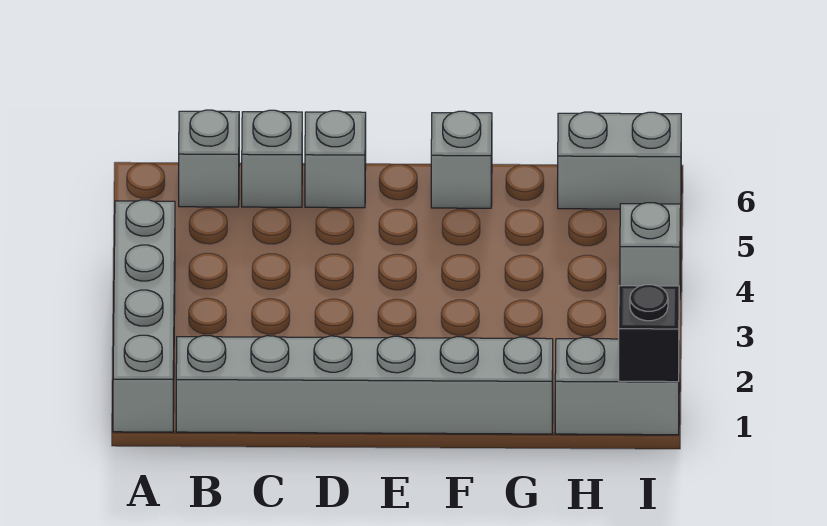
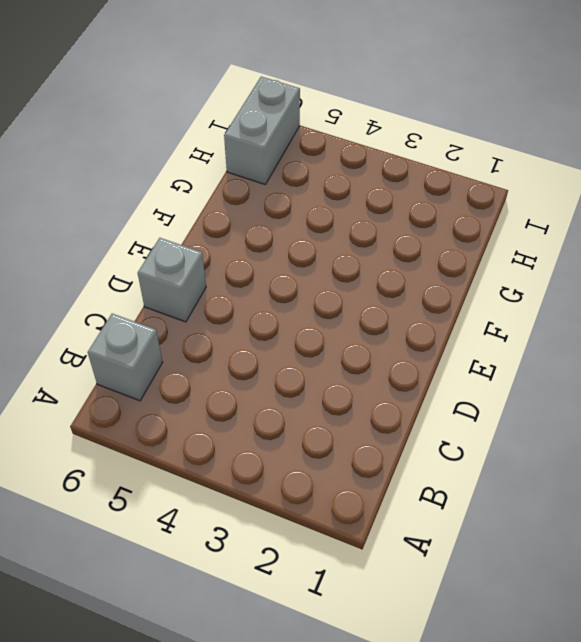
none -> grey brick A1:A4 level 1
none -> grey brick B1:G1 level 1

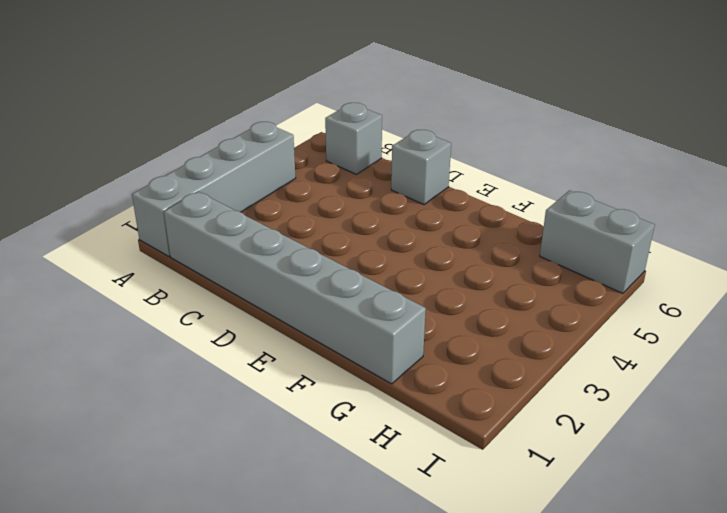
none -> grey brick C6 level 1
none -> grey brick F6 level 1

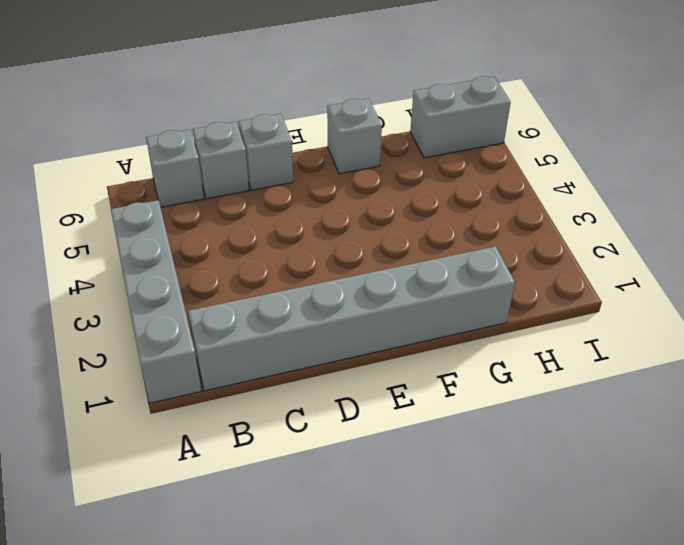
none -> grey brick H1:I1 level 1
none -> grey brick I4 level 1

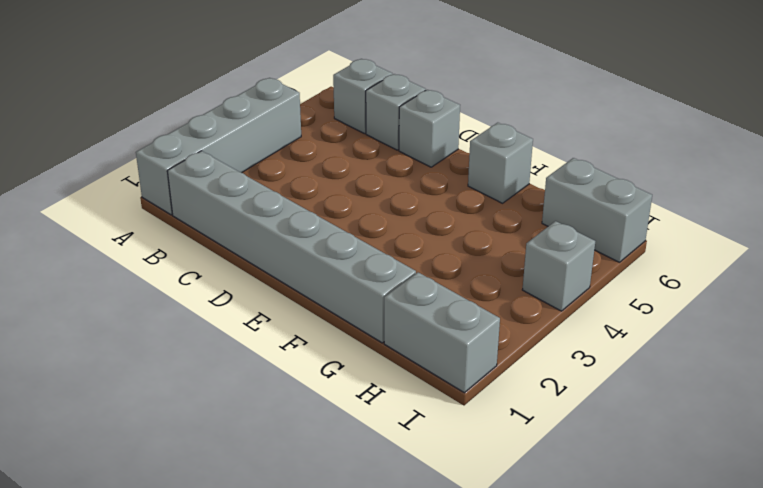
none -> black brick I1 level 2

